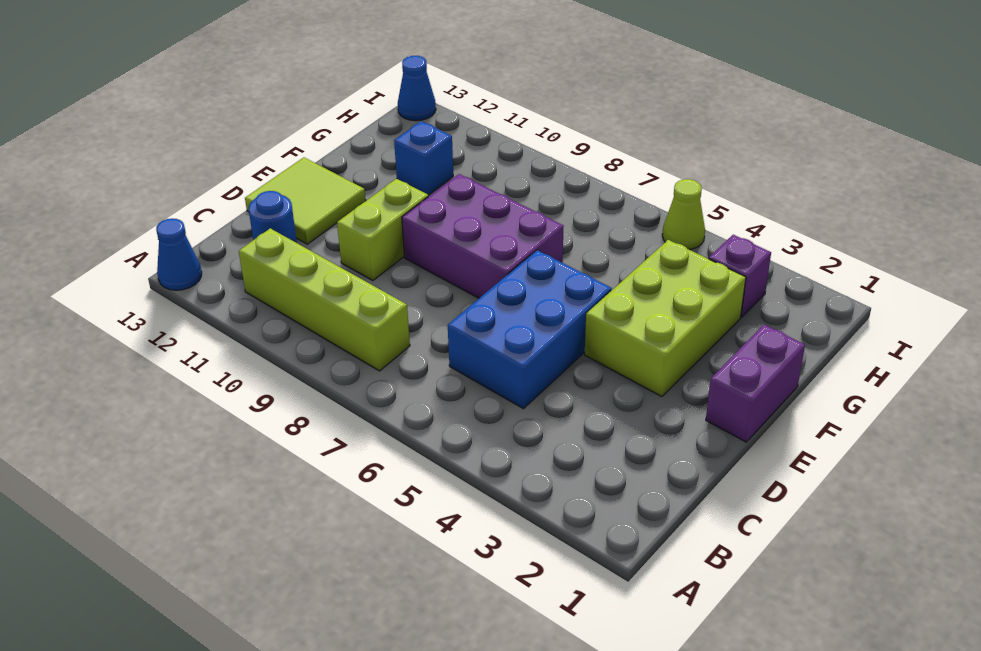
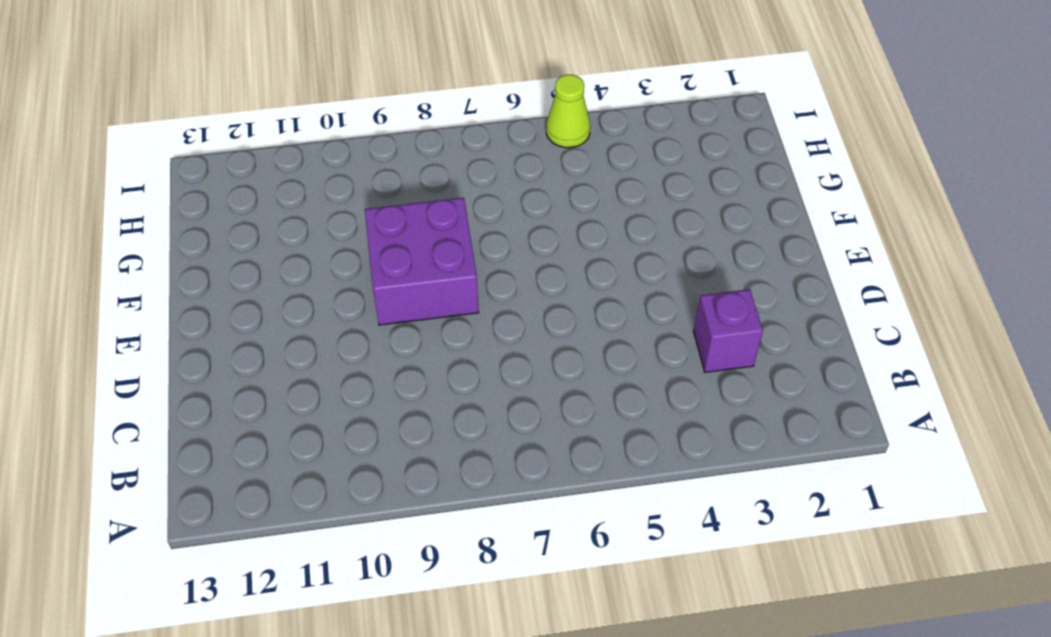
purple brick C3 level 1 -> purple brick H3 level 1
purple brick E8:F9 level 1 -> purple brick E7:F9 level 1
none -> blue cone A13 level 1
none -> lime brick B8:B11 level 1
none -> blue brick C5:E6 level 1

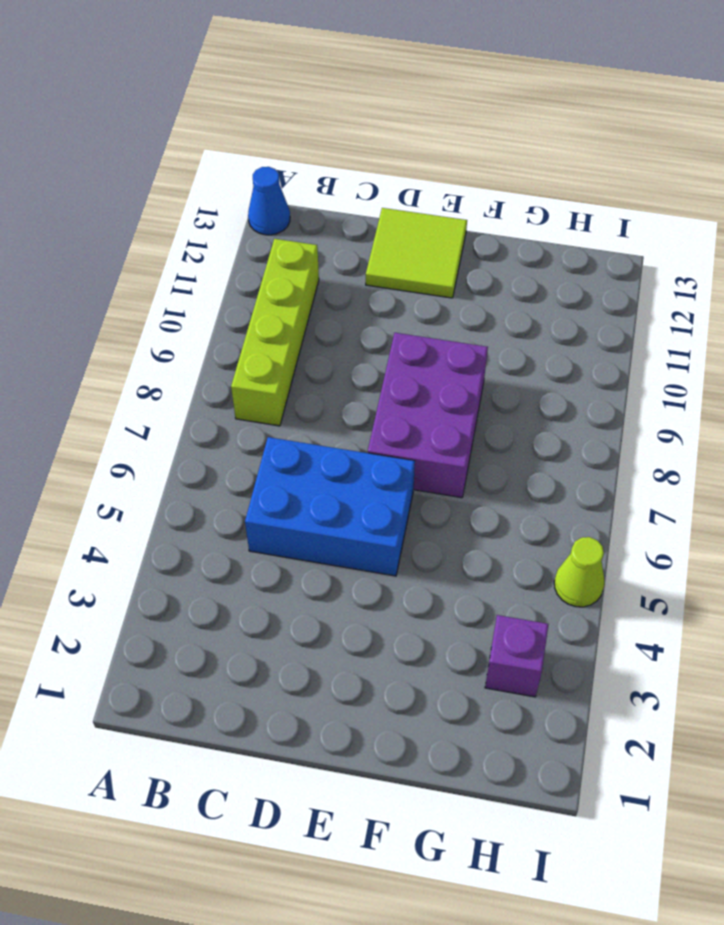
none -> blue round brick C12 level 1
none -> lime brick D10:E10 level 1
none -> purple brick E1:F1 level 1

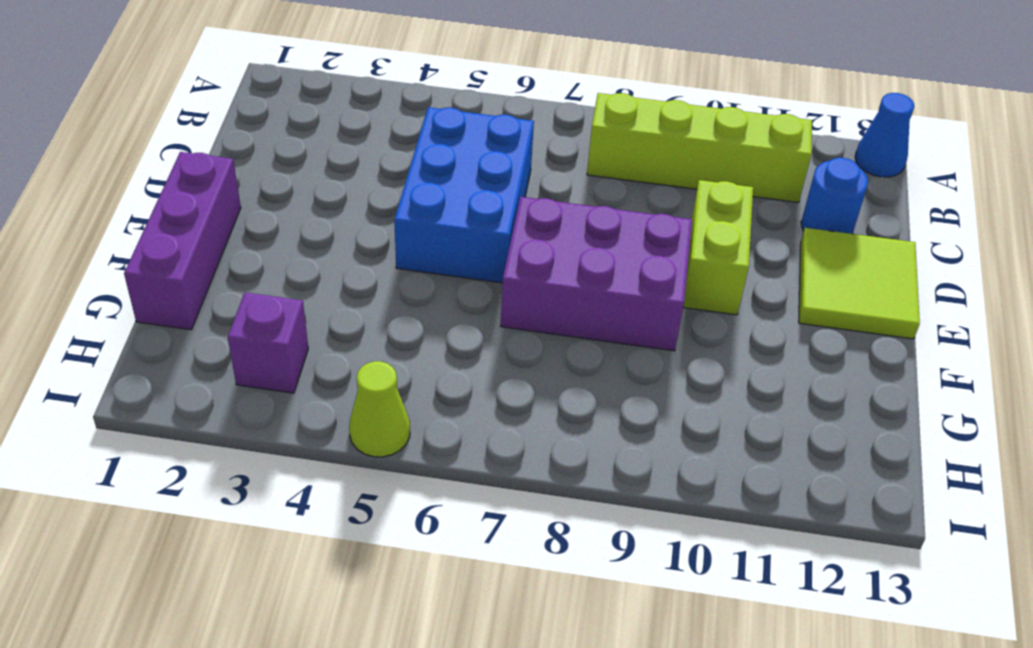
purple brick E1:G1 level 1 -> purple brick E1:F1 level 1
none -> lime brick E3:G4 level 1
none -> blue brick G11 level 1
none -> blue cone I13 level 1

